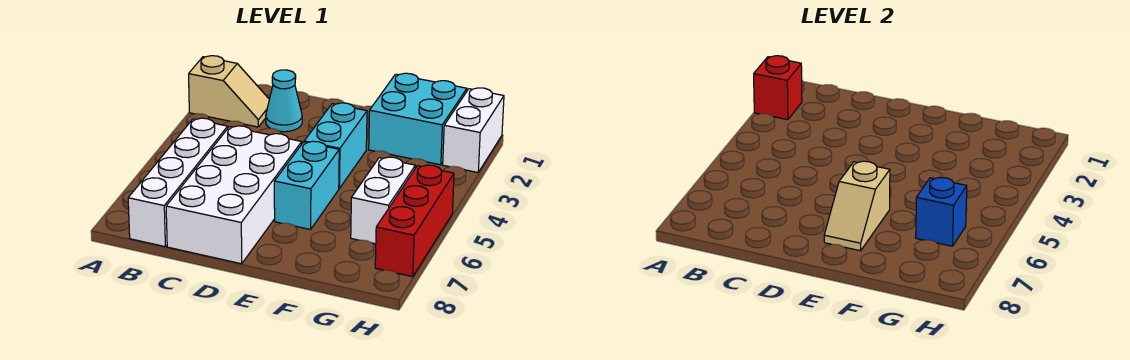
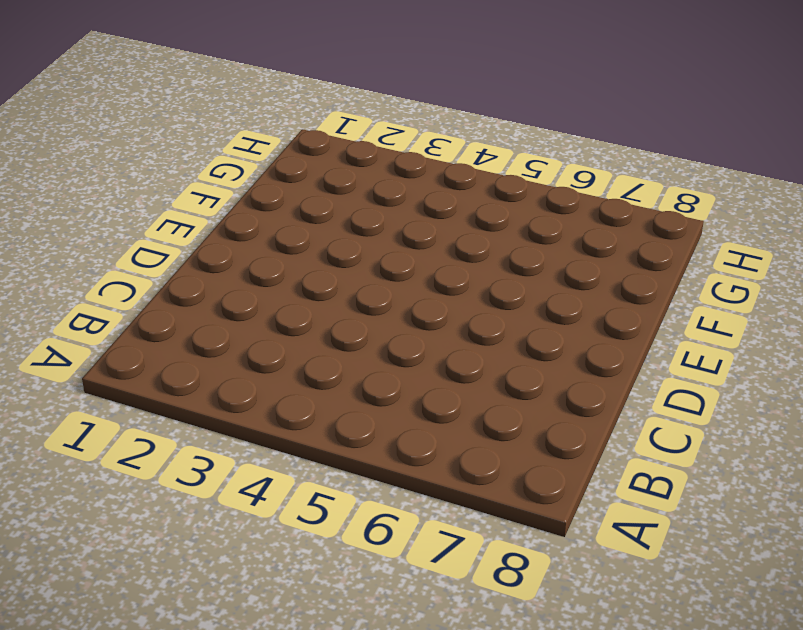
none -> tan slope A2:B2 level 1 top A
none -> white brick B5:B8 level 1
none -> cyan cone C2 level 1

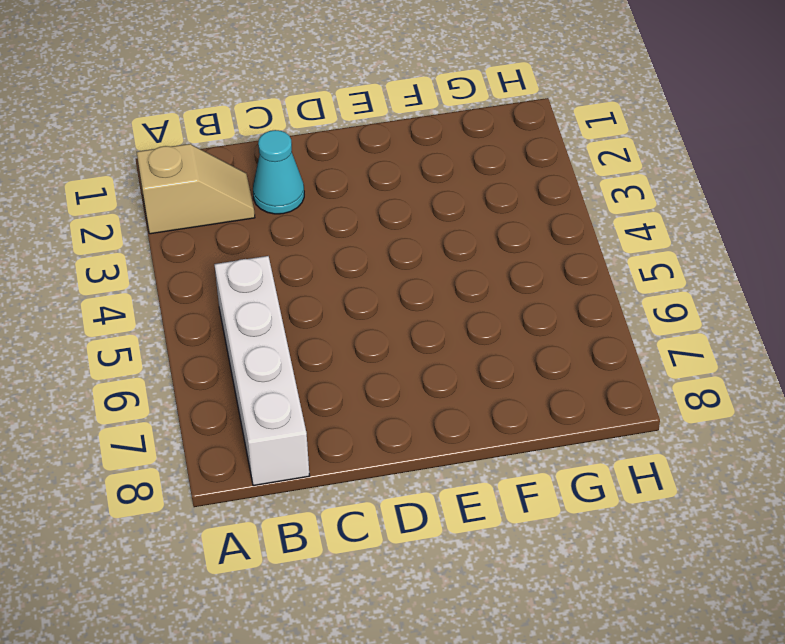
none -> white brick C5:D8 level 1
none -> cyan brick E3:E4 level 1
none -> cyan brick E5:E6 level 1

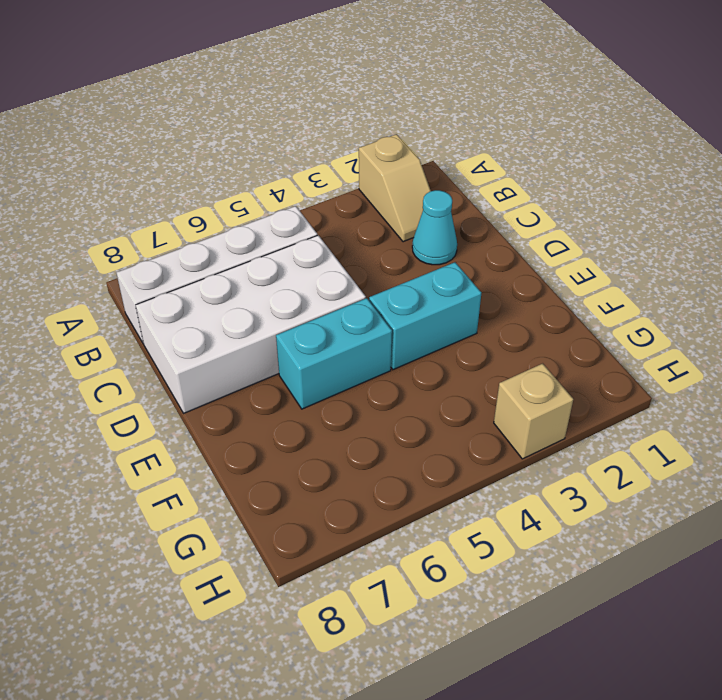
tan brick H3 level 1 -> none
none -> cyan brick F1:G2 level 1
none -> white brick G5:G6 level 1
none -> white brick H1:H2 level 1

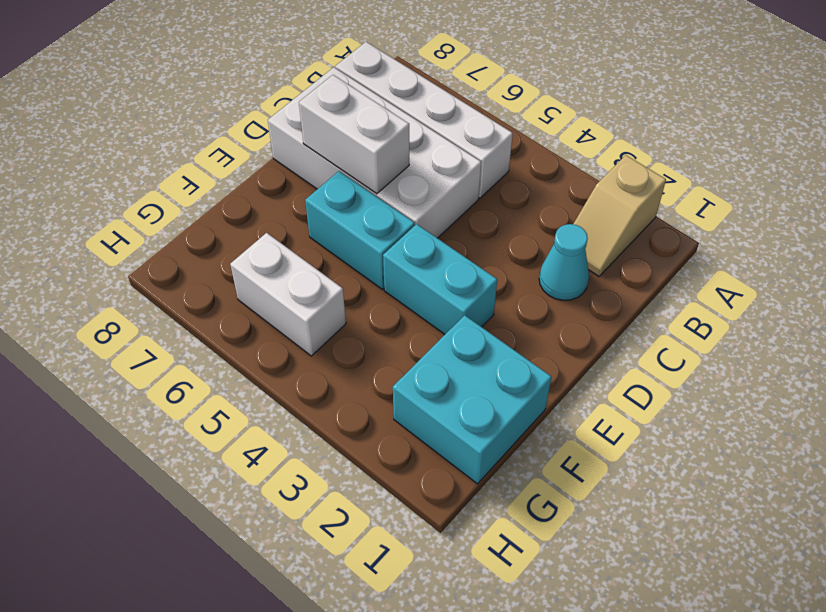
white brick D6:D7 level 2 -> white brick H1:H2 level 1
none -> red brick H5:H7 level 1
none -> red brick A2 level 2
none -> tan slope E6:E7 level 2 top 6

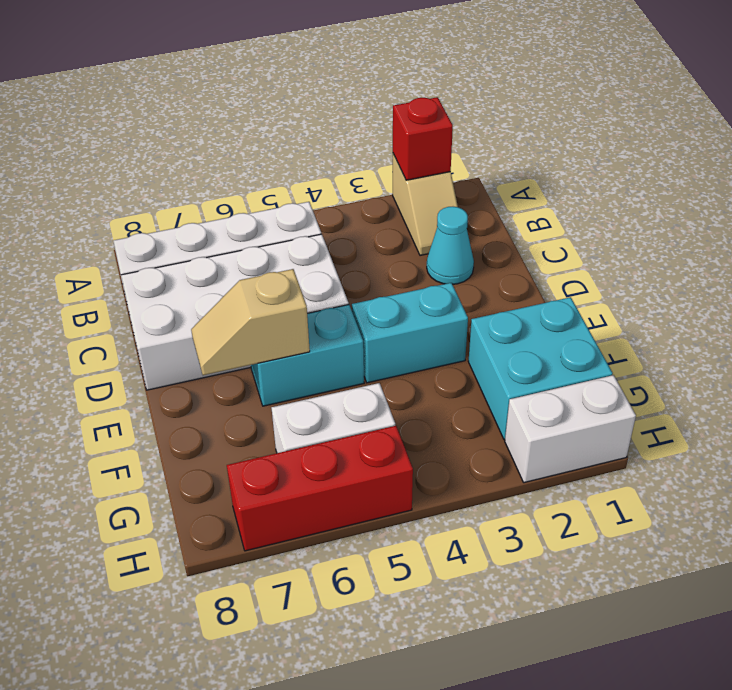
none -> blue brick G6 level 2

